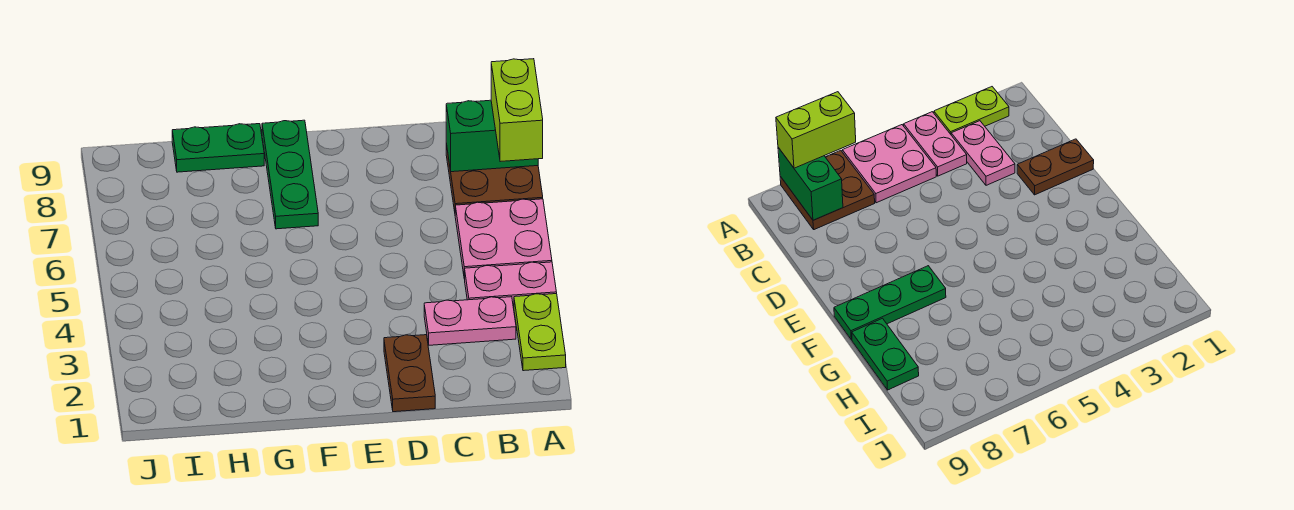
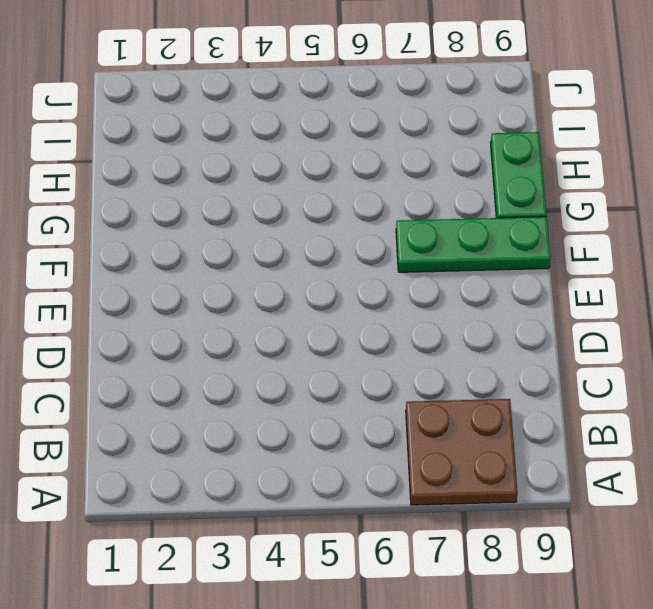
none -> lime plate A2:A3 level 1
none -> pink plate A4:B4 level 1

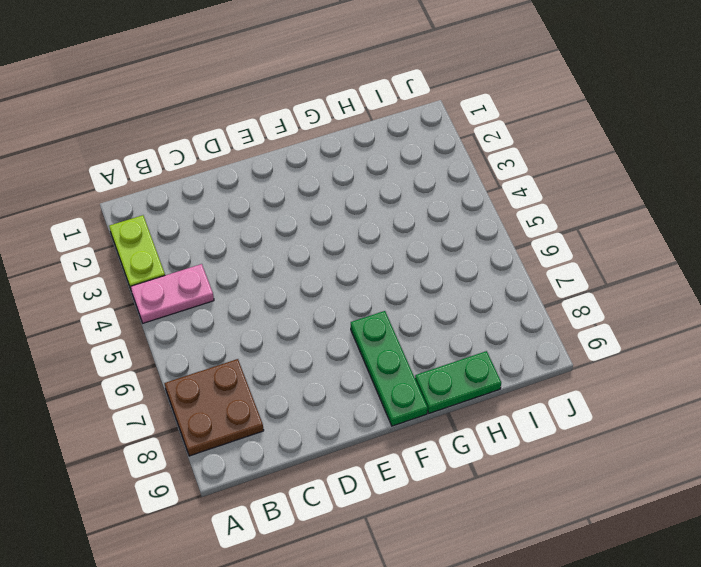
none -> pink plate A5:B6 level 1
none -> pink plate B3:C3 level 1

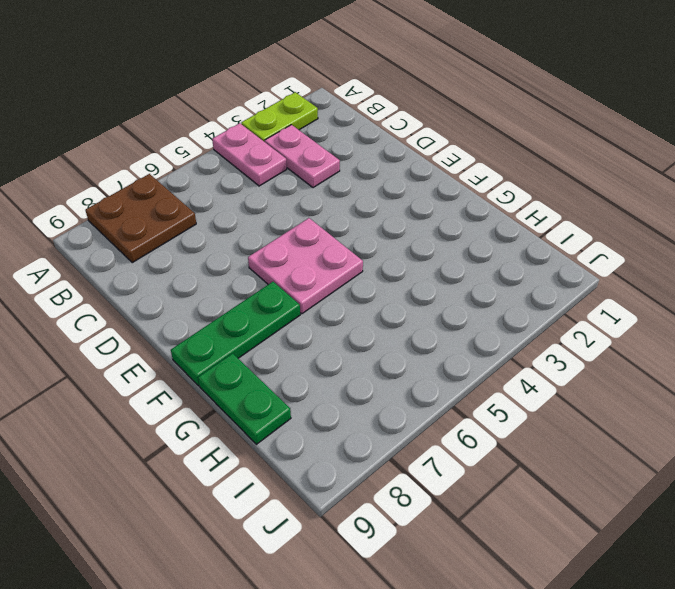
pink plate E5:F6 level 1 -> pink plate A5:B6 level 1
none -> brown plate D1:D2 level 1
none -> green brick A8:B8 level 2

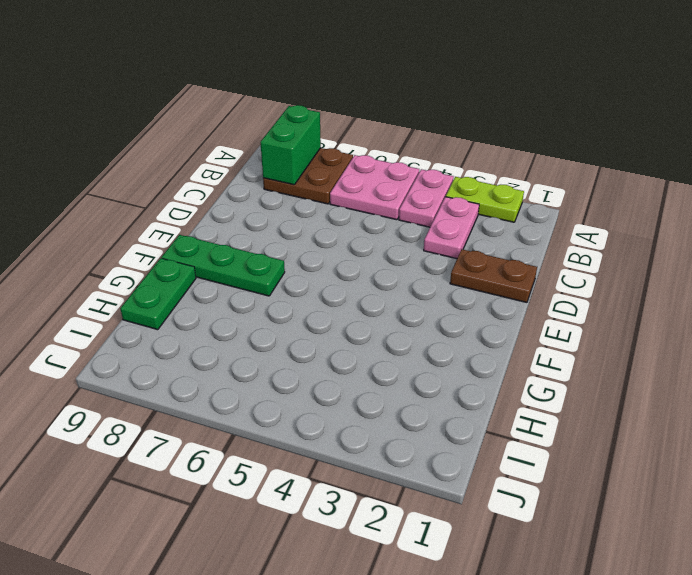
none -> lime brick A7:A8 level 3

